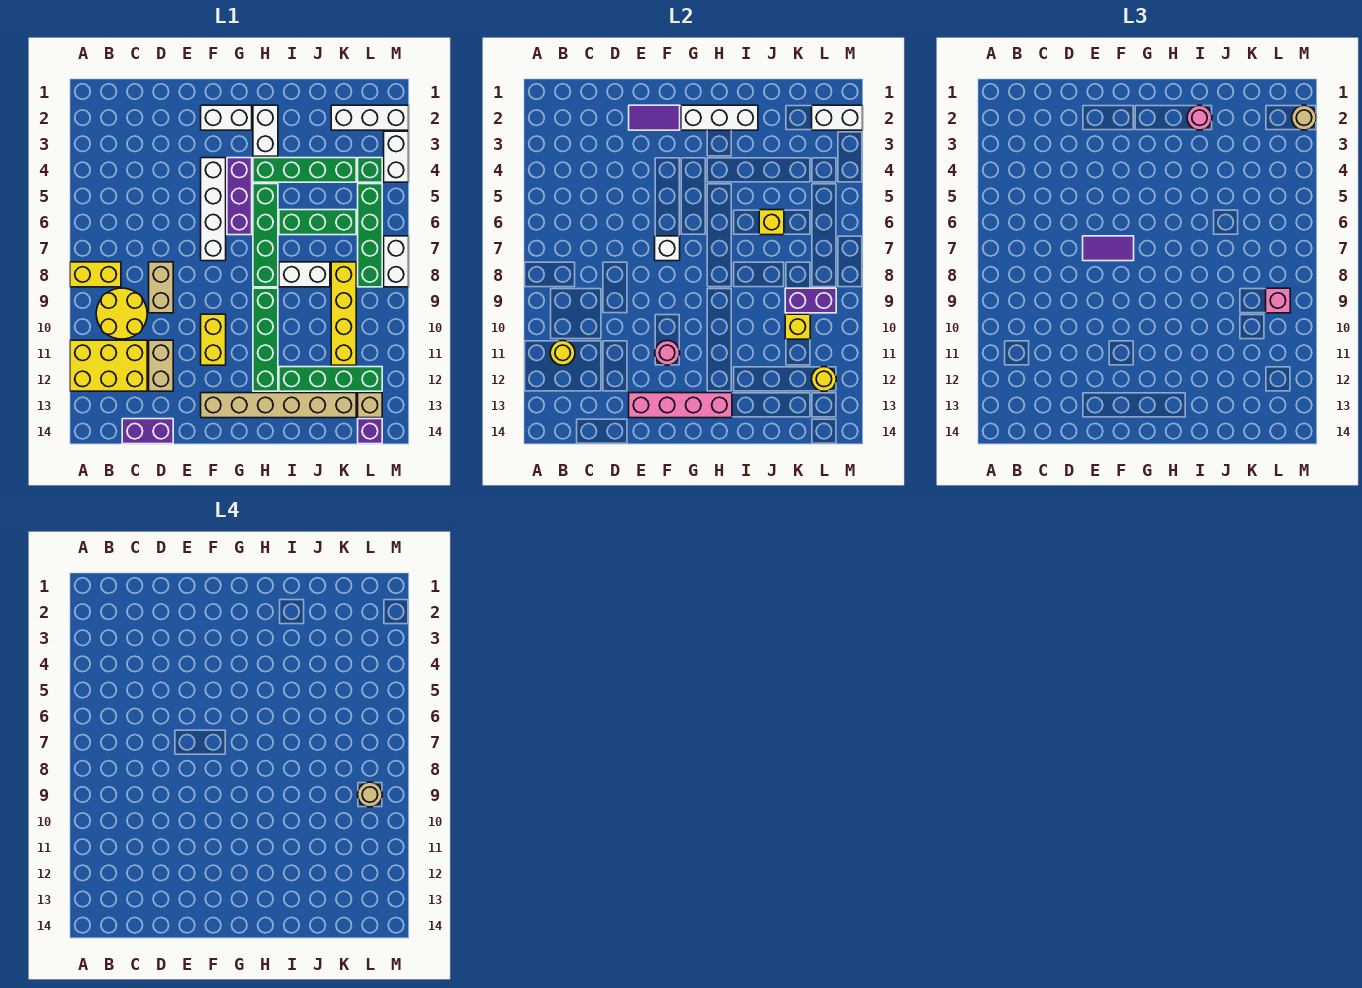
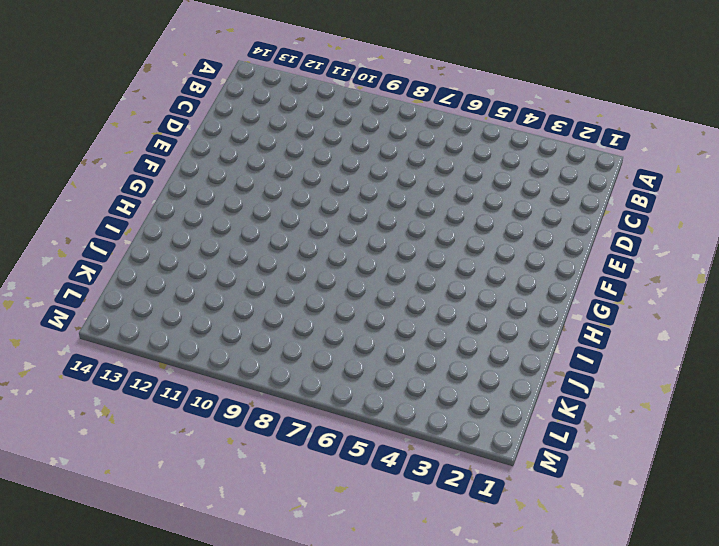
none -> yellow brick A8:B8 level 1
none -> yellow brick A11:C12 level 1
none -> yellow round brick B9:C10 level 1
none -> purple brick C14:D14 level 1

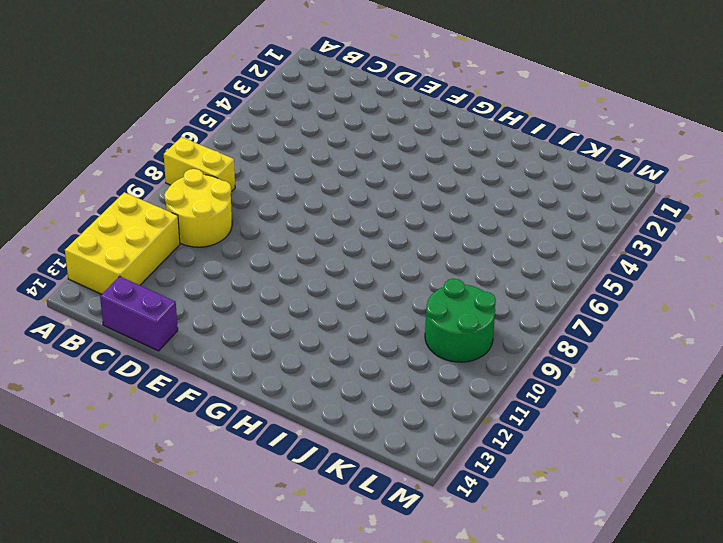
yellow brick A11:B13 level 1 -> yellow brick A11:C12 level 1
green round brick K9:L10 level 1 -> yellow brick K8:K11 level 1
none -> tan brick D8:D9 level 1
none -> tan brick D11:D12 level 1
none -> white brick F2:G2 level 1
none -> white brick F4:F7 level 1

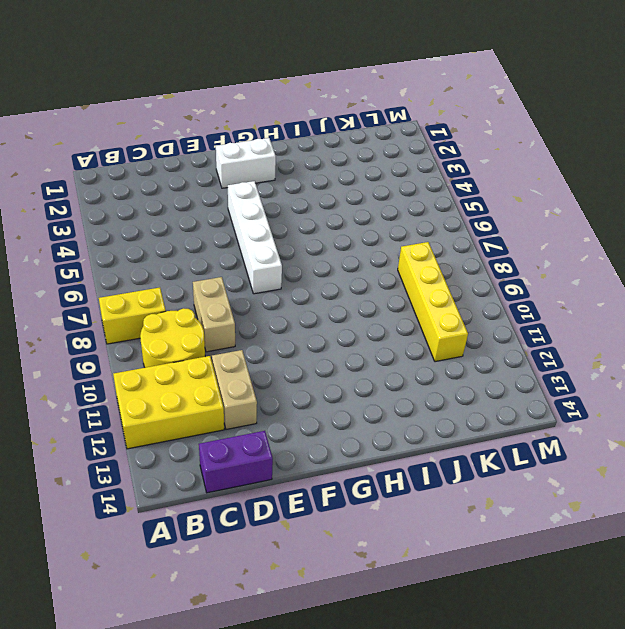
none -> yellow brick F10:F11 level 1
none -> tan brick F13:K13 level 1
none -> purple brick G4:G6 level 1
none -> white brick H2:H3 level 1

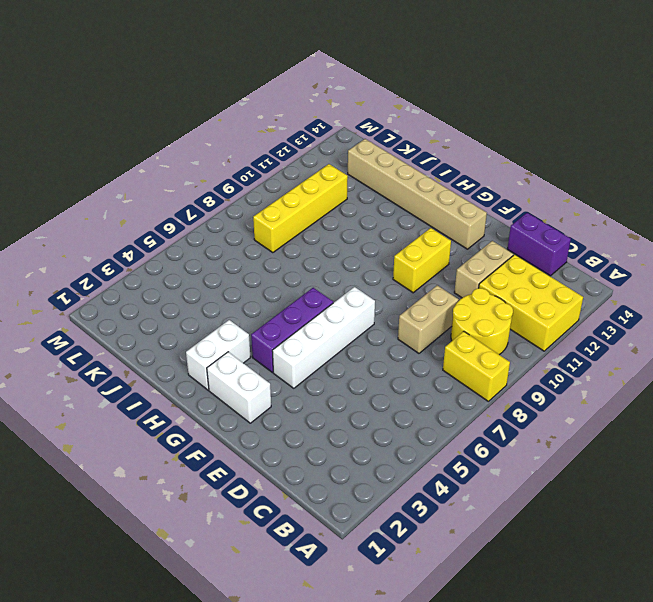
none -> green brick H4:K4 level 1
none -> green brick H5:H8 level 1
none -> green brick H9:H12 level 1
none -> green brick I6:K6 level 1

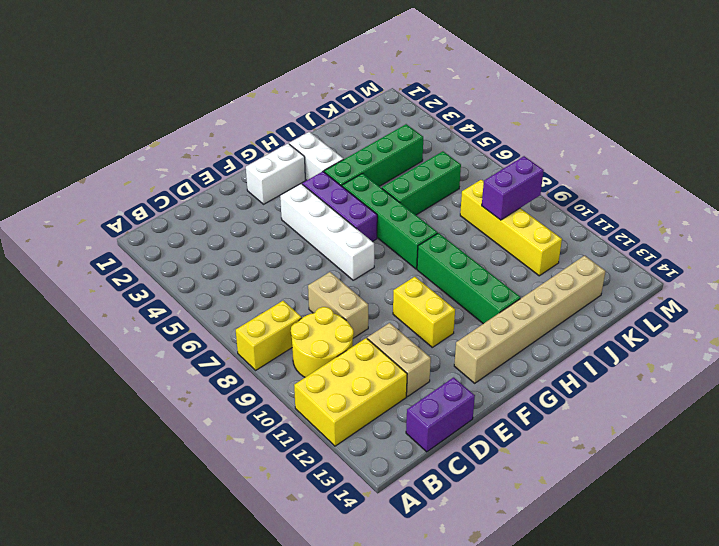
none -> white brick I8:J8 level 1
none -> green brick I12:L12 level 1
none -> white brick K2:M2 level 1
none -> green brick L4 level 1

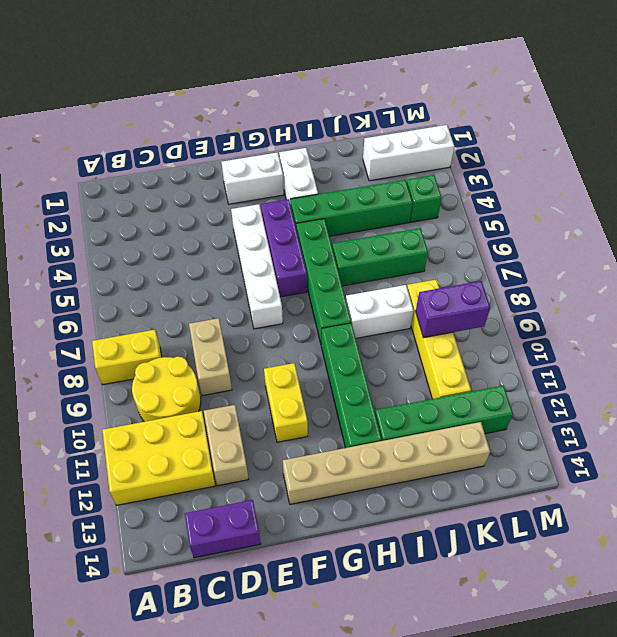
none -> green brick L5:L8 level 1
none -> tan brick L13 level 1
none -> purple brick L14 level 1
none -> white brick M3:M4 level 1

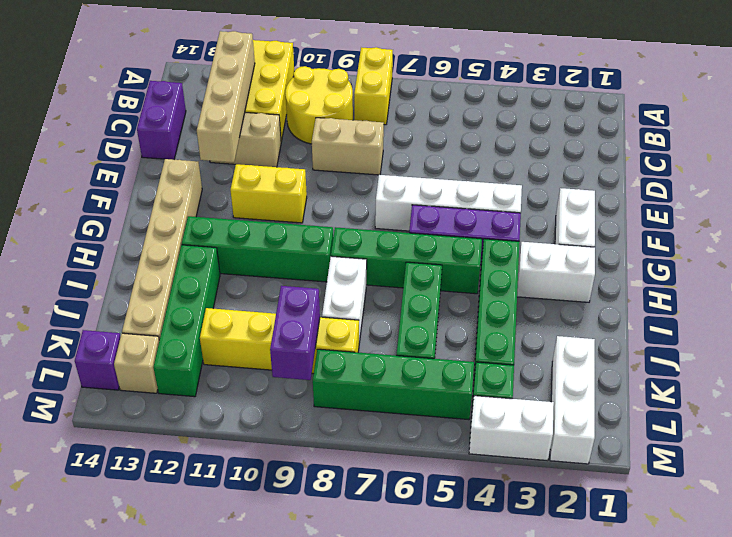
tan brick B12:E12 level 2 -> none
none -> white brick M7:M8 level 1
none -> yellow round brick B11 level 2
none -> purple tile E2:F2 level 2
none -> pink brick E13:H13 level 2

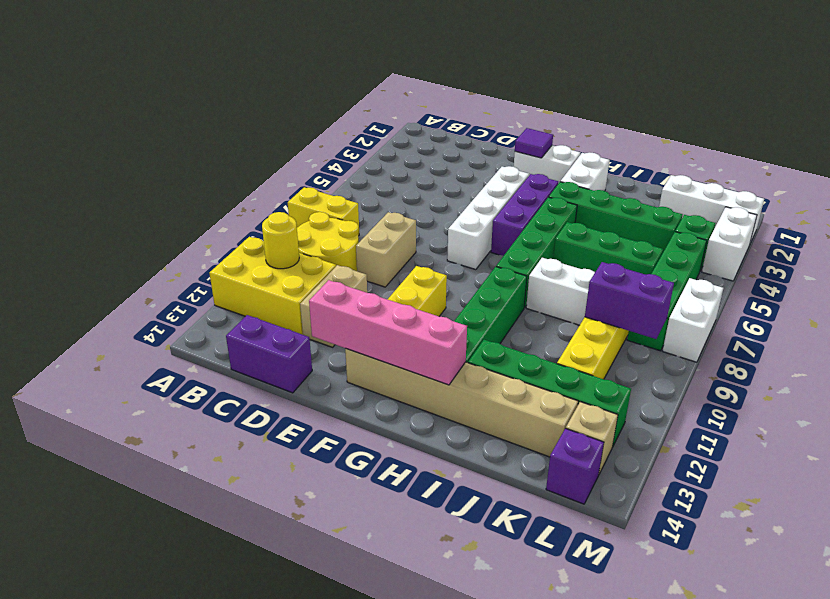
purple tile F2 level 2 -> purple tile E2:F2 level 2
none -> white brick F7 level 2
none -> pink round brick F11 level 2
none -> white brick G2:I2 level 2
none -> yellow brick J6 level 2

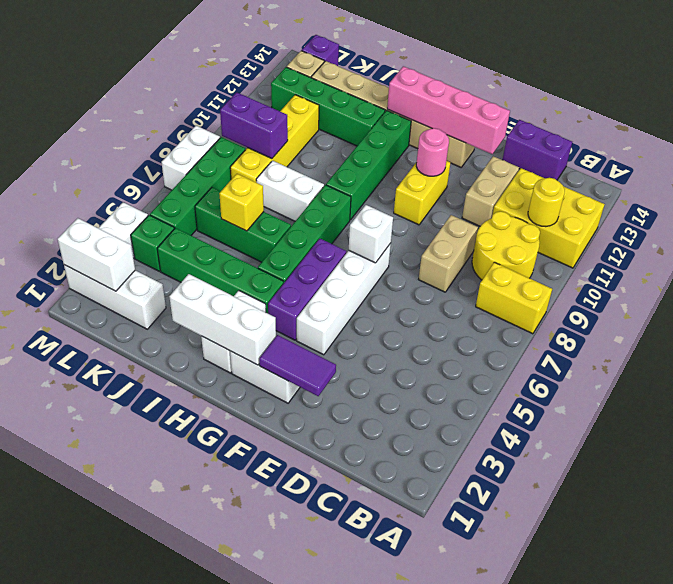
none -> yellow brick K10 level 2
none -> yellow round brick L12 level 2
none -> purple tile E7:F7 level 3
none -> pink round brick I2 level 3

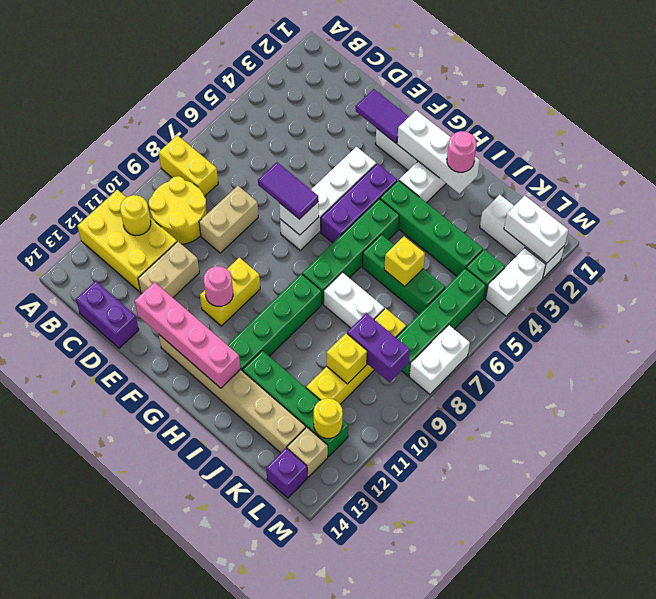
none -> pink brick L9 level 3
none -> tan round brick M2 level 3
none -> tan round brick L9 level 4

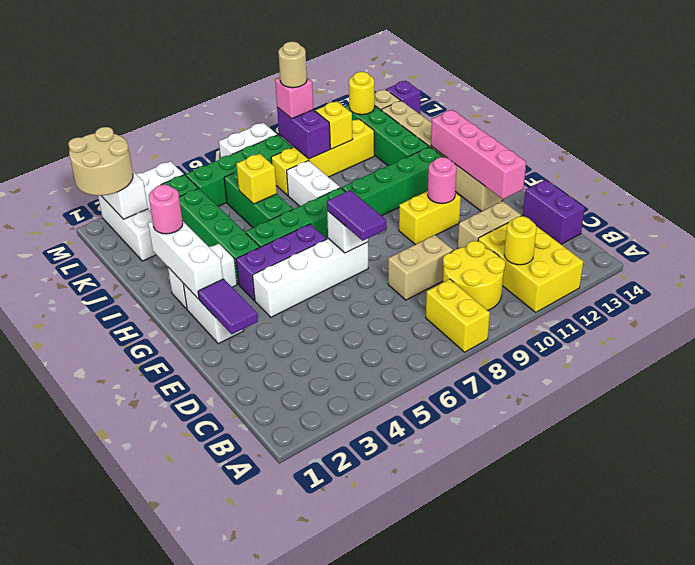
tan round brick L1:M2 level 3 -> tan round brick M2 level 3

